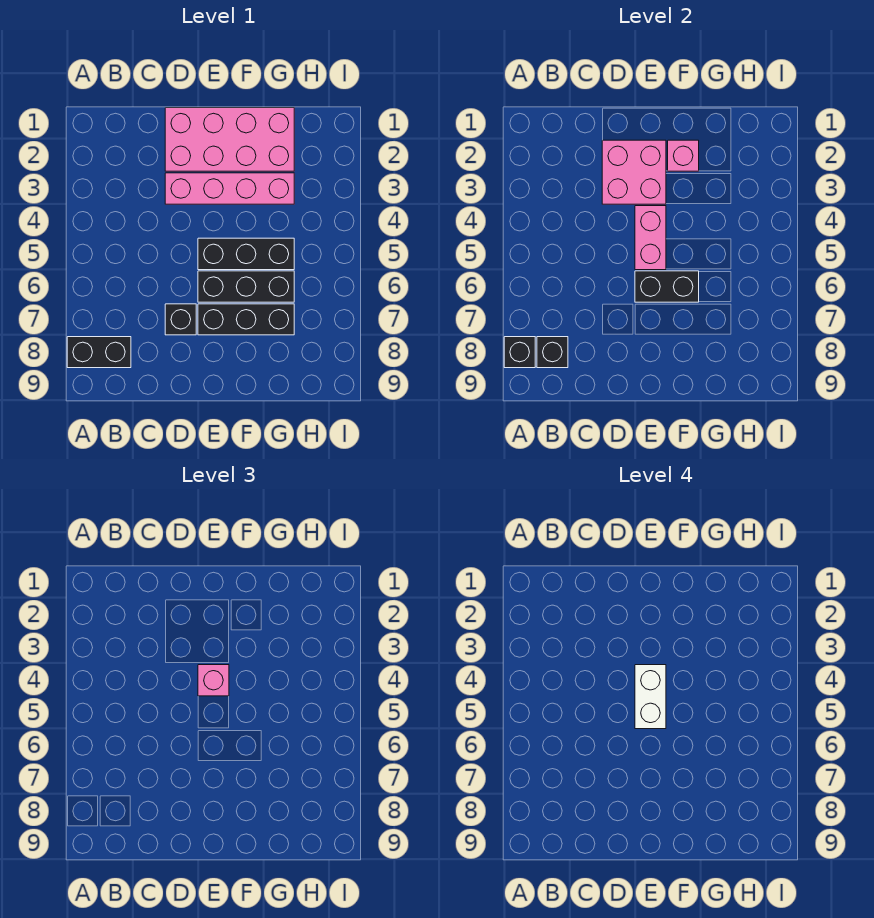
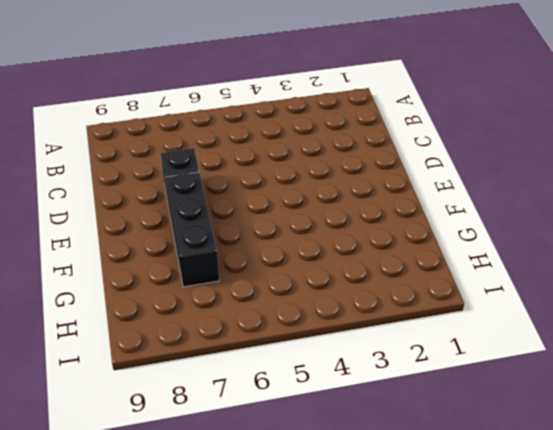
none -> black brick A8:B8 level 1
none -> pink brick D1:G2 level 1
none -> pink brick D3:G3 level 1

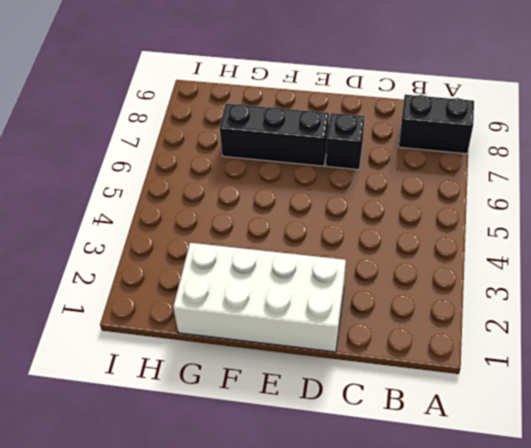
white brick D1:G2 level 1 -> pink brick D1:G2 level 1
none -> pink brick D3:G3 level 1
none -> black brick E5:G5 level 1
none -> black brick E6:G6 level 1

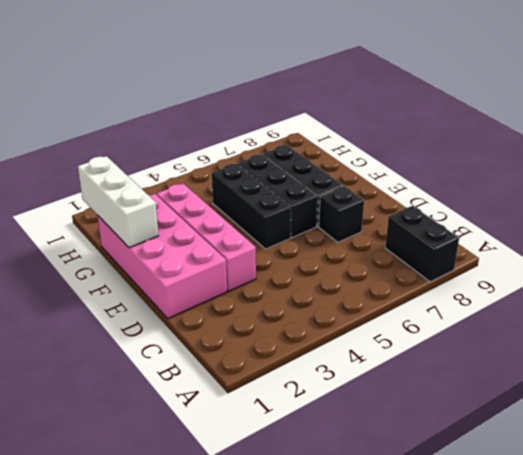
white brick F1:H1 level 2 -> none
none -> black brick A8 level 2
none -> black brick B8 level 2
none -> pink brick D2:E3 level 2

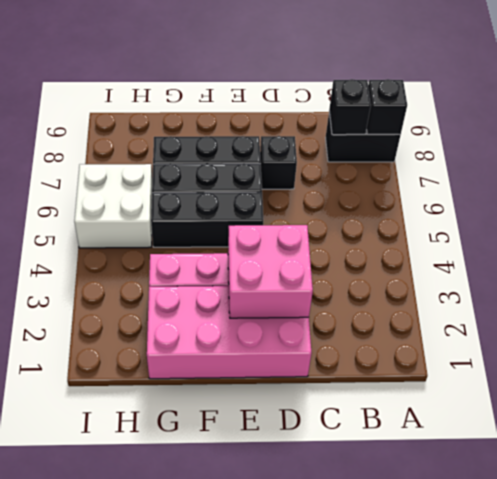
white brick H5:I6 level 1 -> none
none -> pink brick E4:E5 level 2
none -> black brick E6:F6 level 2
none -> pink brick F2 level 2

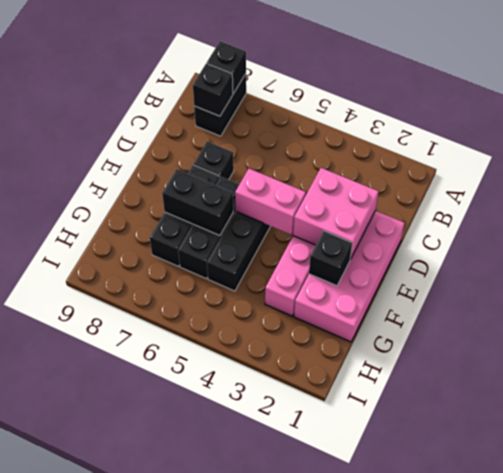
black brick F2 level 2 -> pink brick F2 level 2
black brick F6:F7 level 2 -> black brick E6:F6 level 2
none -> pink brick E4 level 3
none -> white brick E4:E5 level 4

